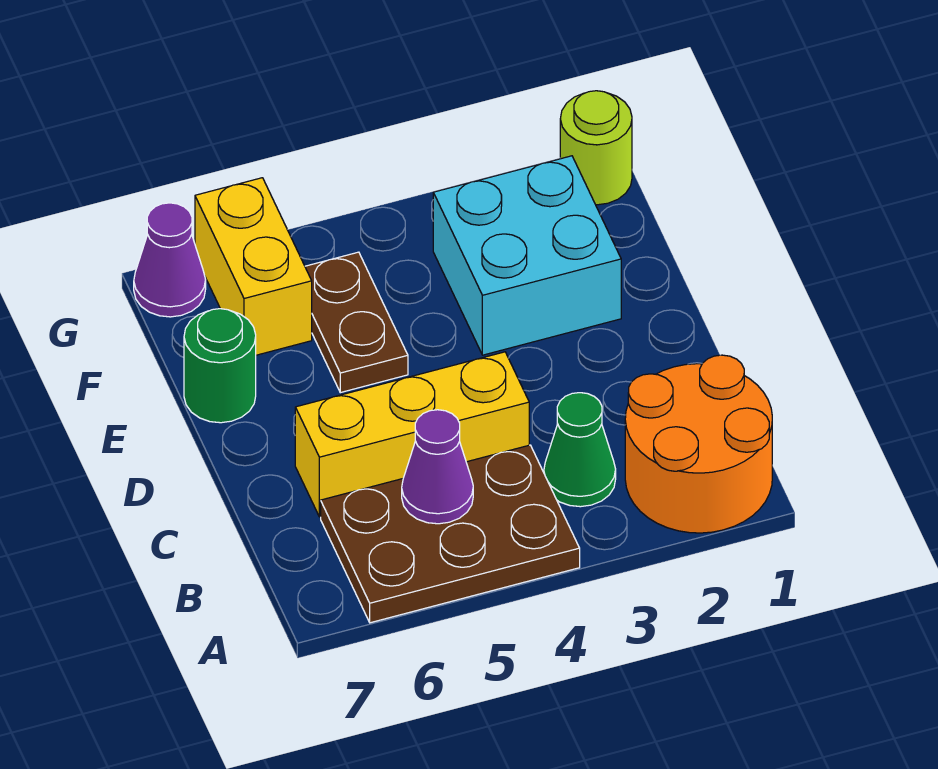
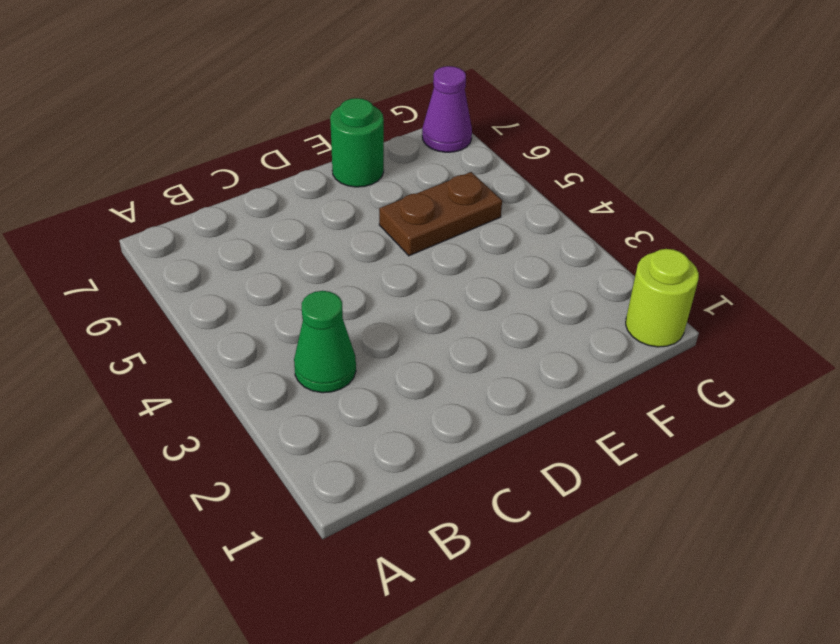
none -> orange round brick A1:B2 level 1
none -> brown plate A4:B6 level 1

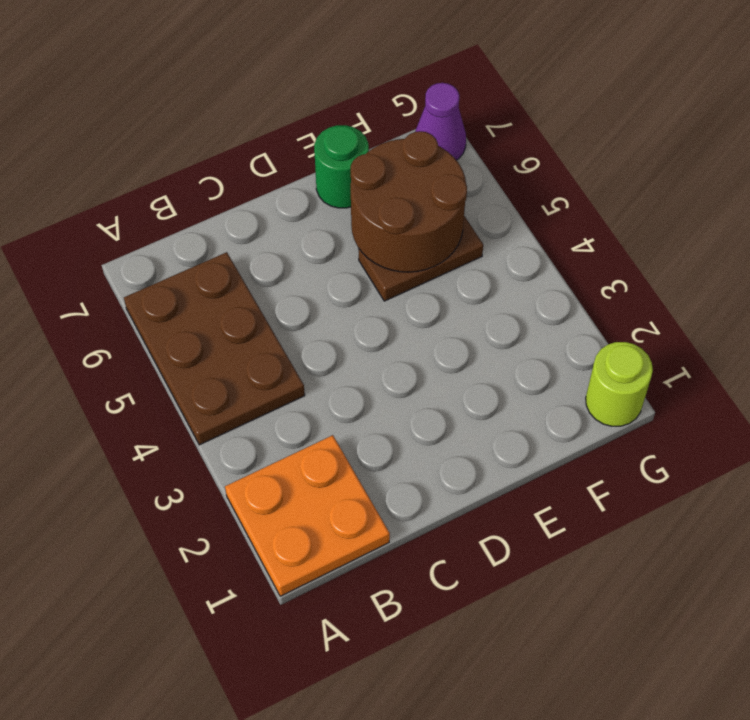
orange plate A1:B2 level 1 -> orange round brick A1:B2 level 1
brown round brick E5:F6 level 2 -> none
none -> green cone B3 level 1
none -> yellow brick C4:C6 level 1

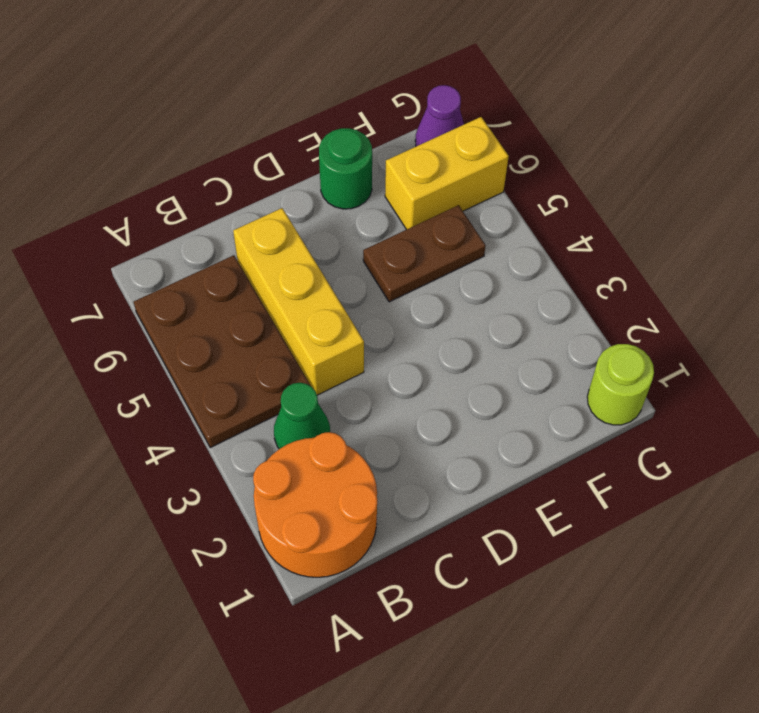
none -> cyan brick E2:F3 level 1
none -> purple cone B5 level 2

